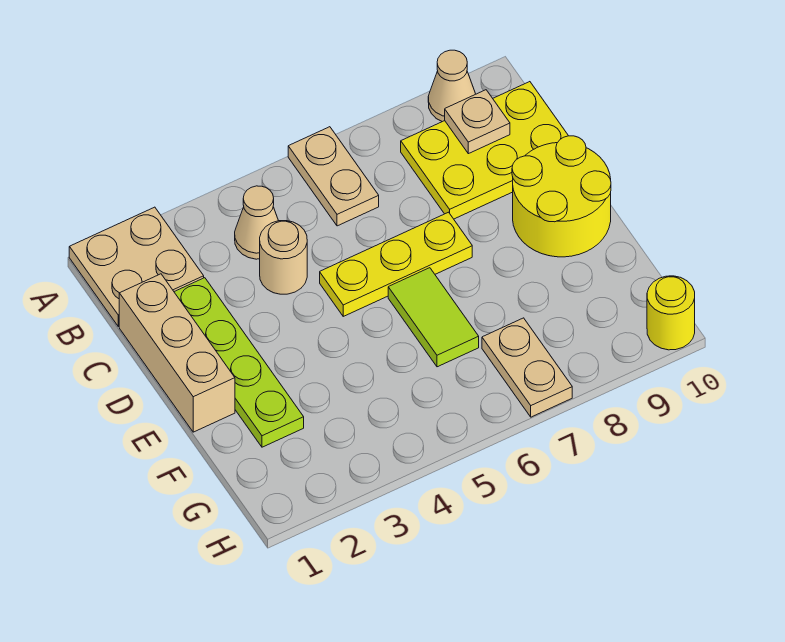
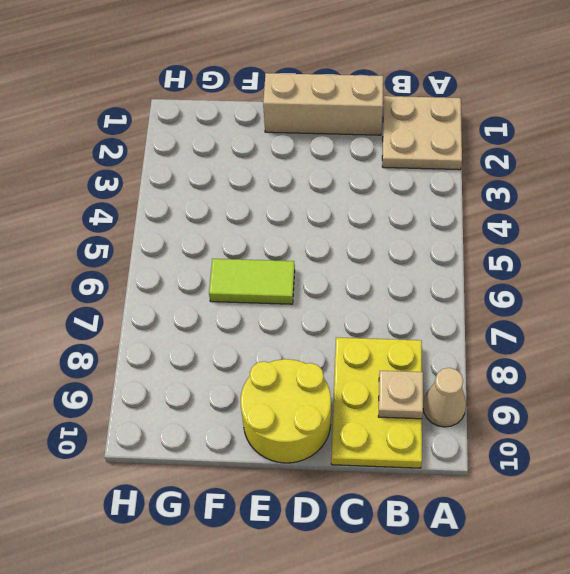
none -> tan plate A6:B6 level 1
none -> tan cone B4 level 1
none -> lime plate C2:F2 level 1

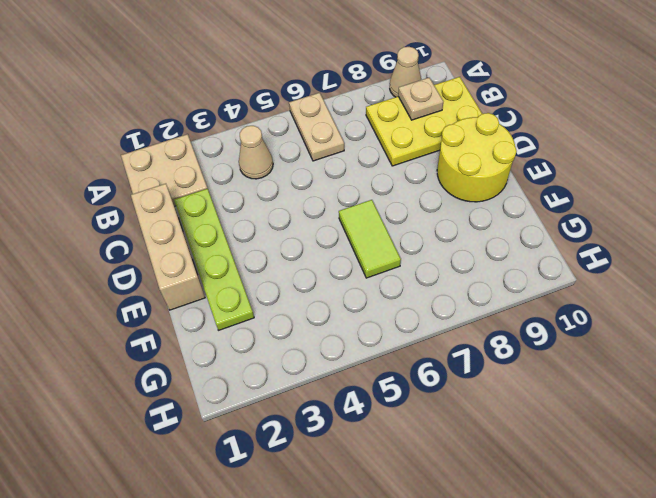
none -> tan round brick C4 level 1
none -> yellow plate D5:D7 level 1
none -> tan plate G7:H7 level 1

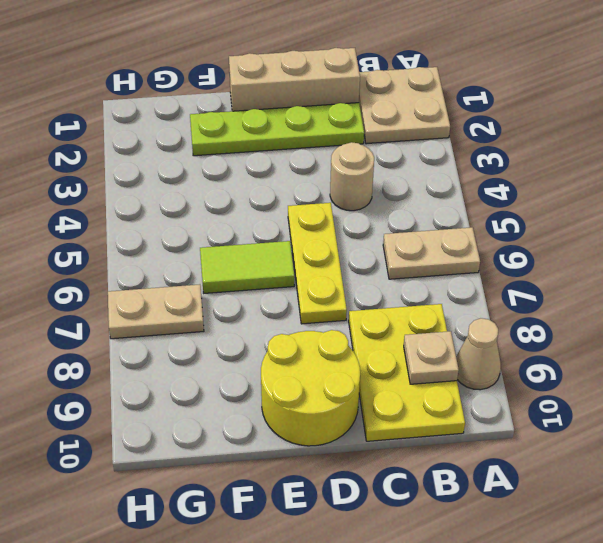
none -> tan cone B4 level 1
none -> yellow round brick H10 level 1

